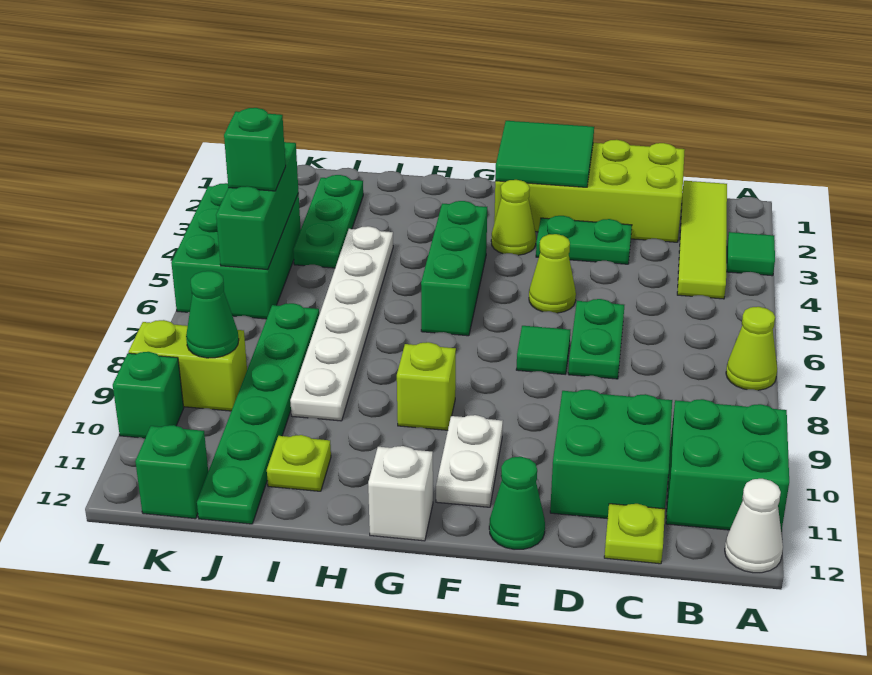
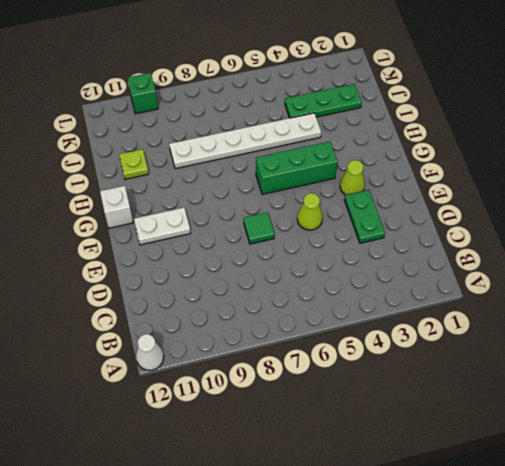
none -> green tile A3 level 1
none -> lime cone A7 level 1
none -> green brick A10:B11 level 1
none -> lime tile B1:B4 level 1

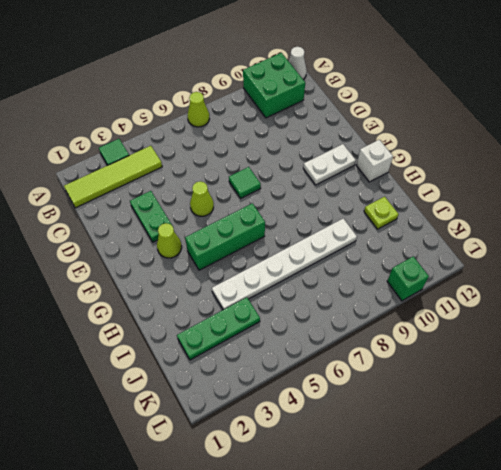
none -> lime brick C1:F2 level 1
none -> green brick C10:D11 level 1
none -> lime plate C12 level 1
none -> green plate D6:D7 level 1

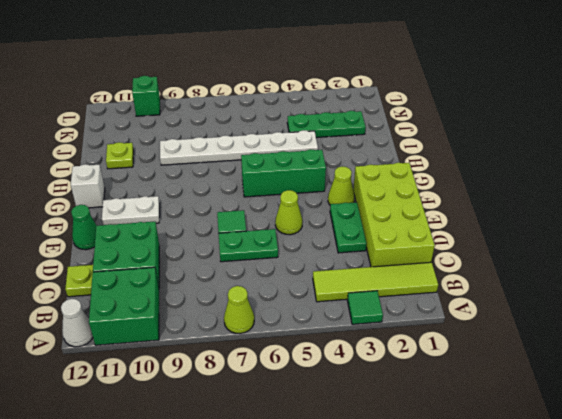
none -> lime brick G9 level 1
none -> green plate J7:J12 level 1
none -> green brick K4:L6 level 1
none -> lime brick K9:L9 level 1

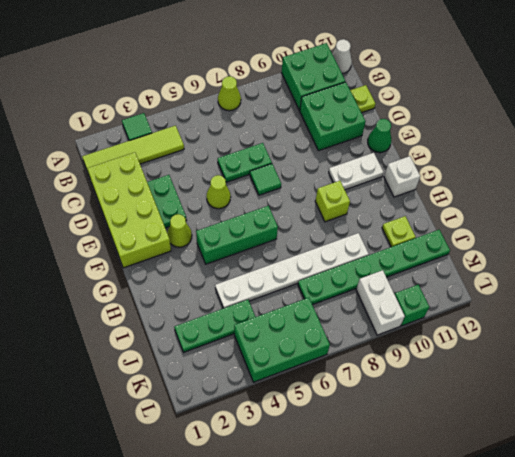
white brick K9:L9 level 1 -> lime brick K9:L9 level 1
none -> green brick K12 level 1
none -> green tile E1:F2 level 2
none -> green brick K4:K6 level 2
none -> green cone K9 level 2

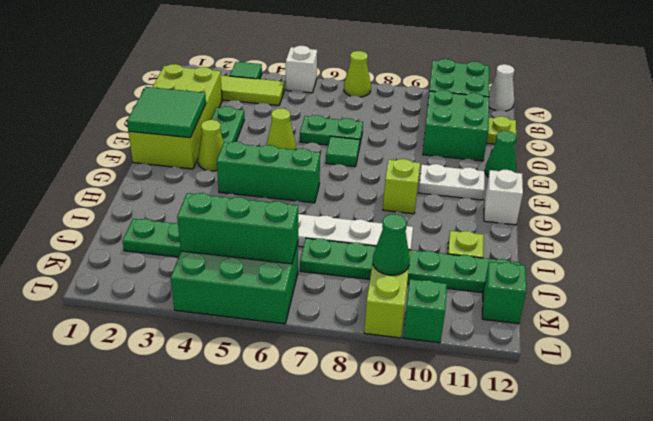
white brick A5 level 1 -> none
none -> green brick K5 level 3

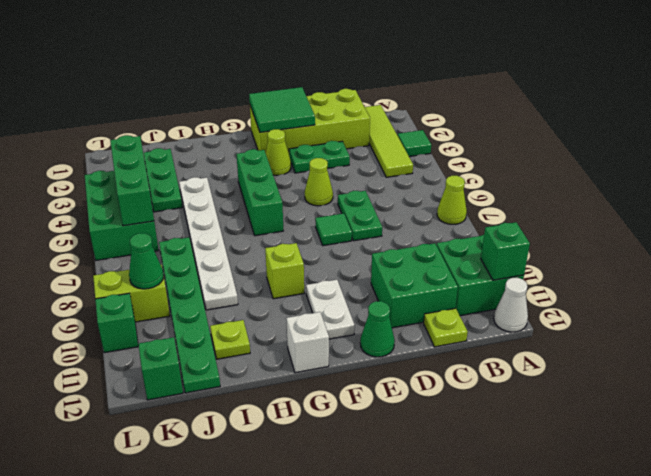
green brick A11 level 2 -> green brick K5 level 3

